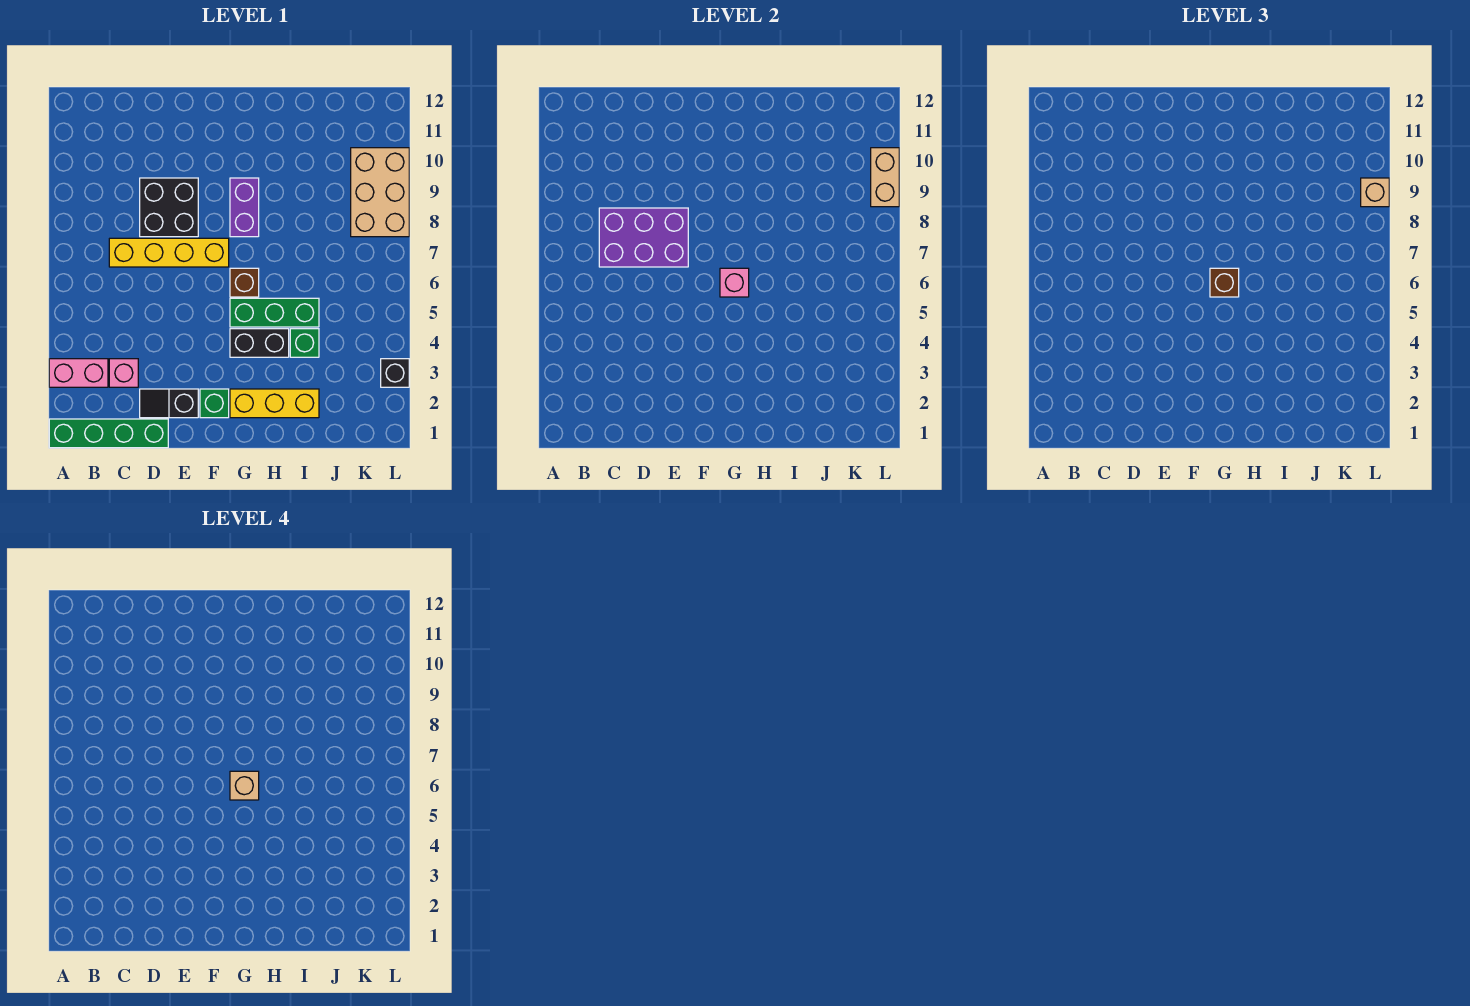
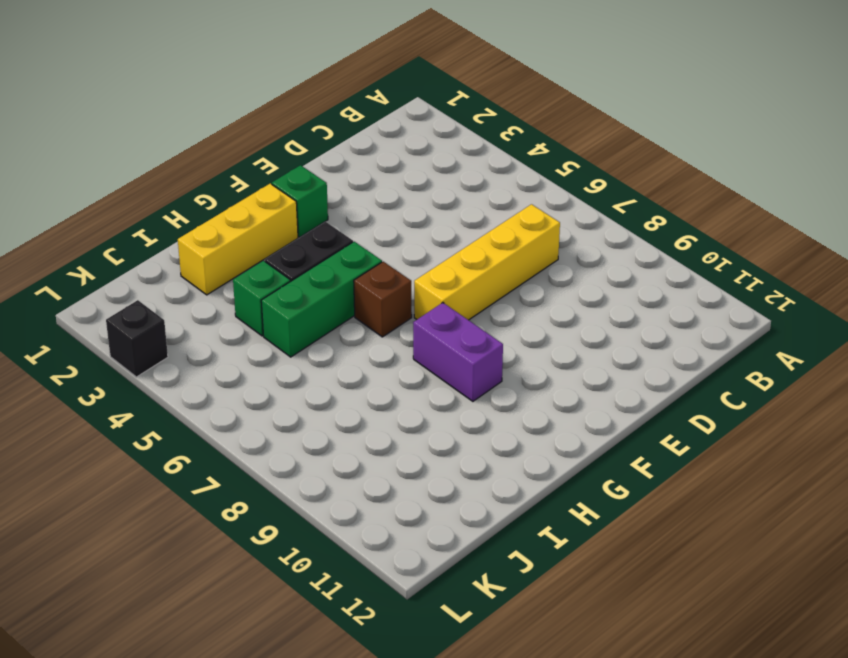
none -> green brick A1:D1 level 1
none -> pink brick A3:B3 level 1
none -> pink brick C3 level 1

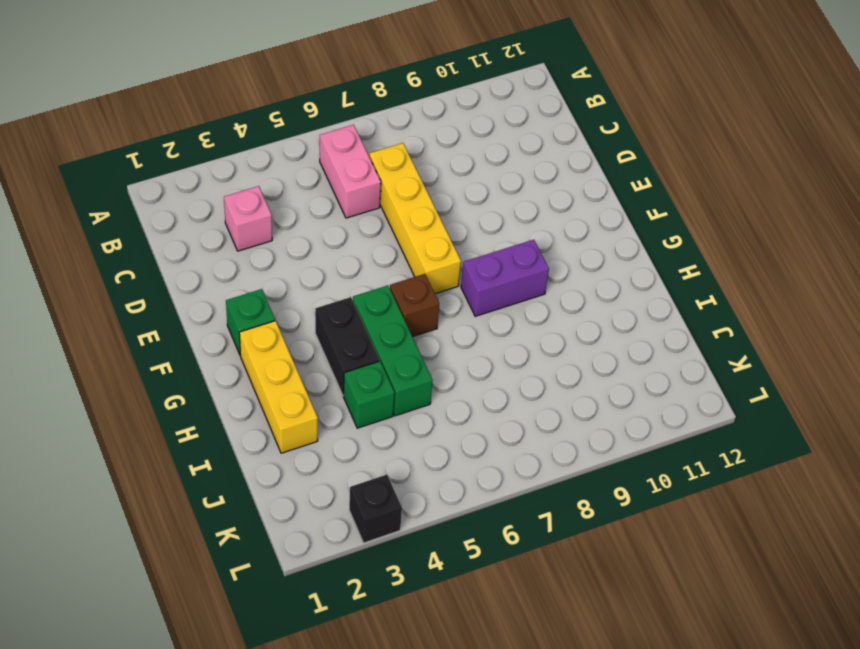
pink brick B6:C6 level 1 -> pink brick A3:B3 level 1
none -> green brick A1:D1 level 1
none -> black slope D2:E2 level 1 top E
none -> black brick D8:E9 level 1

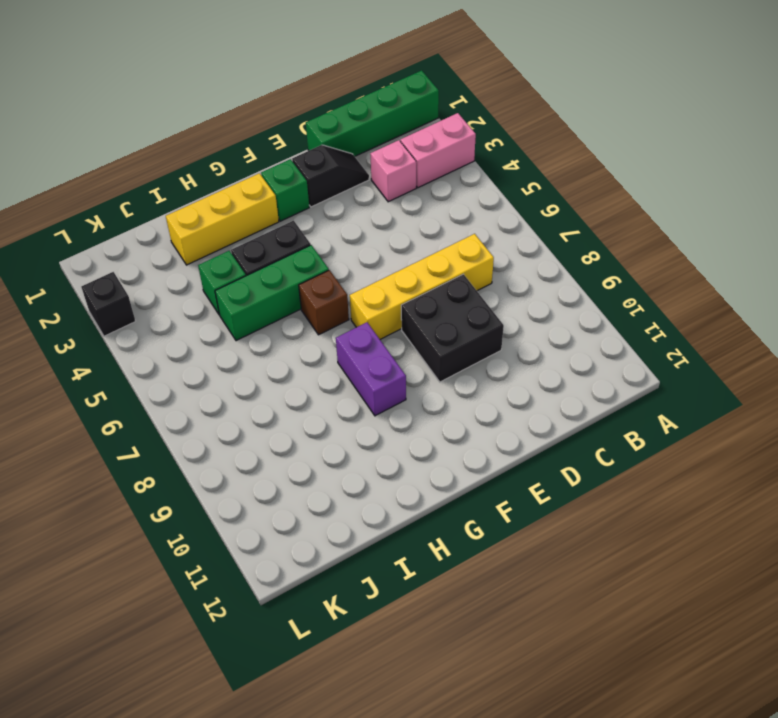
none -> tan brick K8:L10 level 1
none -> purple brick C7:E8 level 2
none -> pink brick G6 level 2

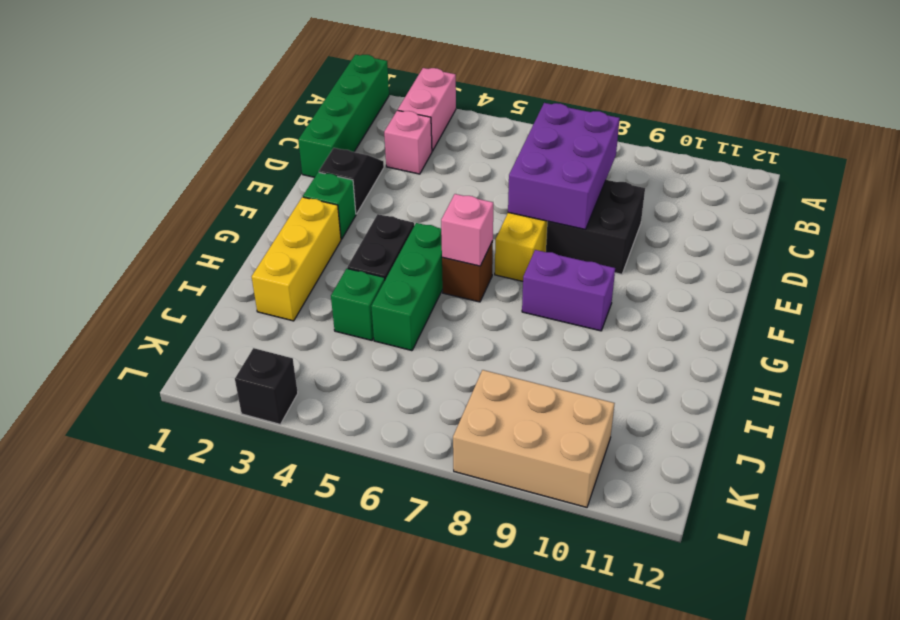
none -> tan brick L9:L10 level 2
none -> brown brick G6 level 3
none -> tan brick L9 level 3

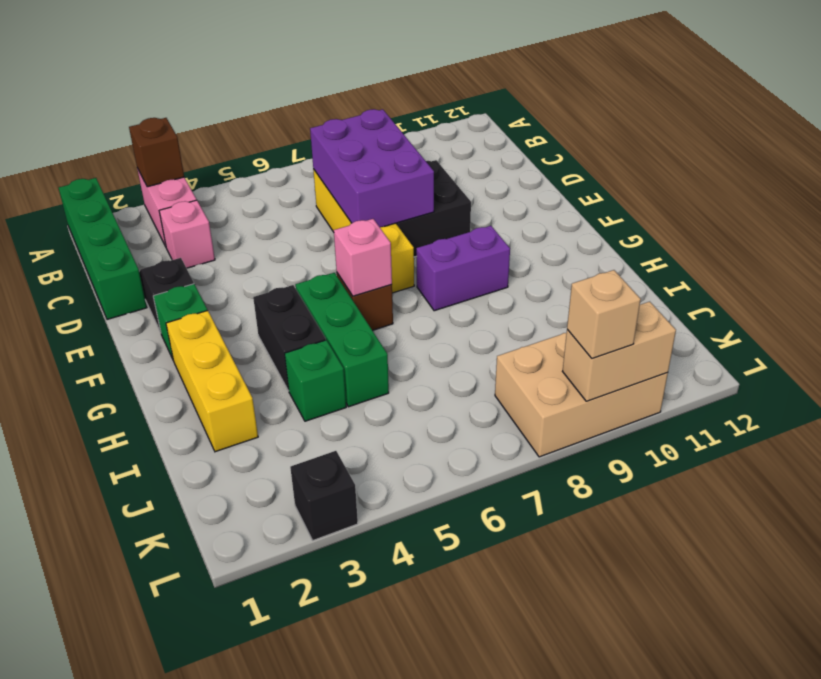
brown brick A3 level 2 -> brown brick G6 level 3
none -> tan brick G6 level 4

